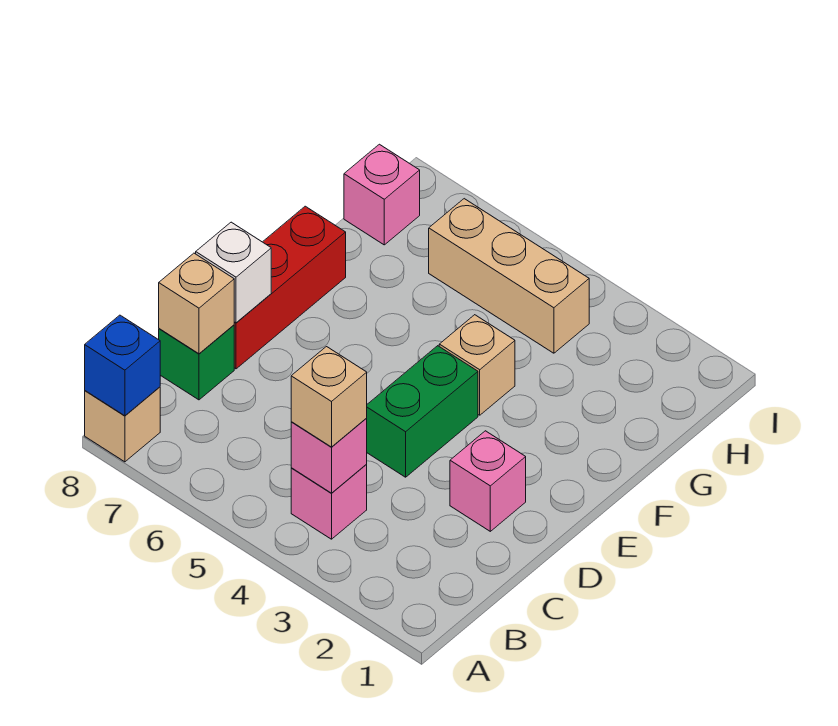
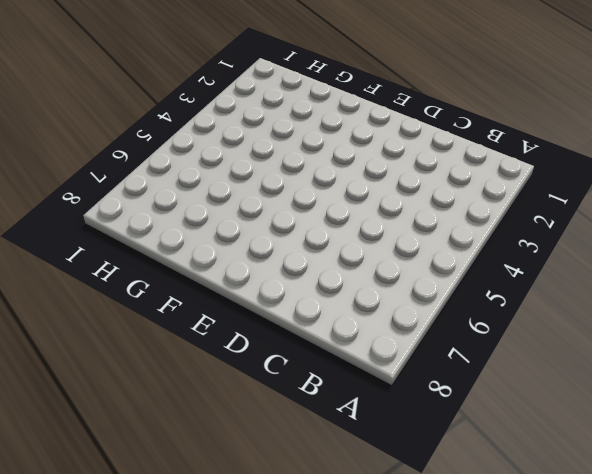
none -> tan brick A8 level 1
none -> pink brick B4 level 1
none -> green brick C8 level 1

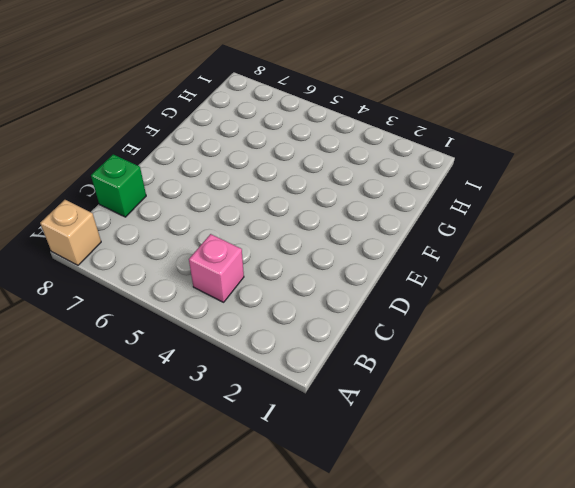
none -> pink brick D2 level 1
none -> green brick D4:E4 level 1
none -> red brick D8:F8 level 1

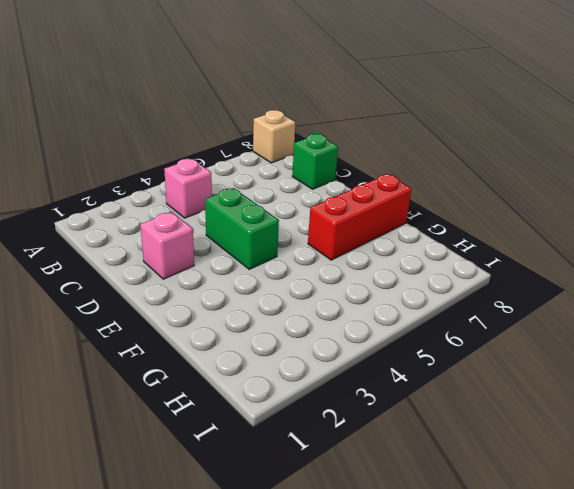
red brick F6:F8 level 1 -> red brick D8:F8 level 1
none -> tan brick F4 level 1
none -> tan brick H4:H6 level 1
none -> pink brick H8 level 1

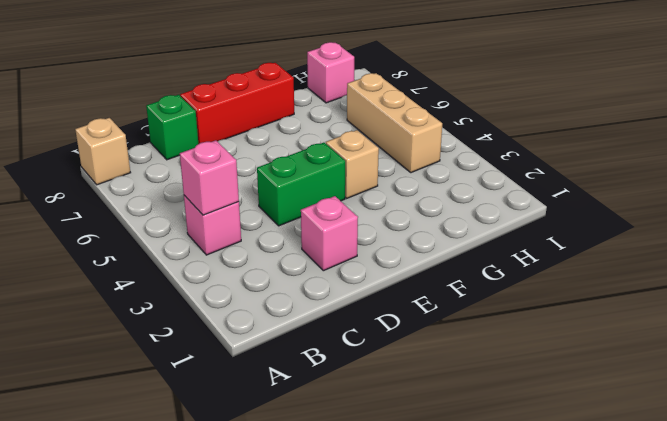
none -> blue brick A8 level 2
none -> tan brick C8 level 2
none -> white brick D8 level 2

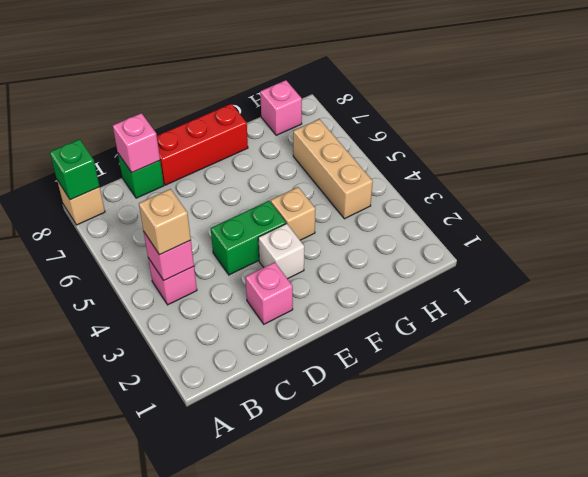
green brick A8 level 2 -> blue brick A8 level 2
pink brick C8 level 2 -> tan brick C8 level 2
white brick E3 level 1 -> white brick D8 level 2

